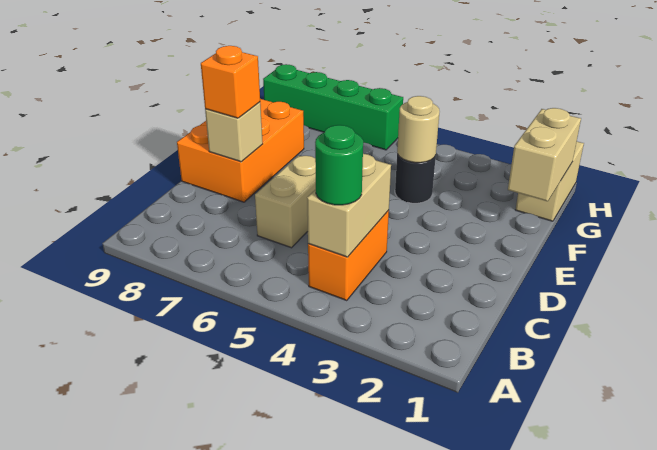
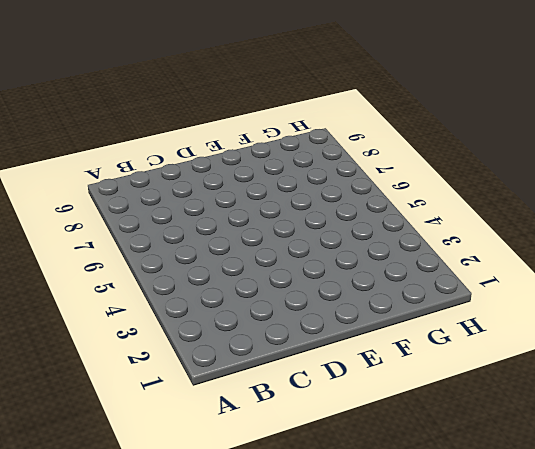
none -> orange brick B4:C4 level 1
none -> tan brick C6:D6 level 1
none -> orange brick D8:F9 level 1

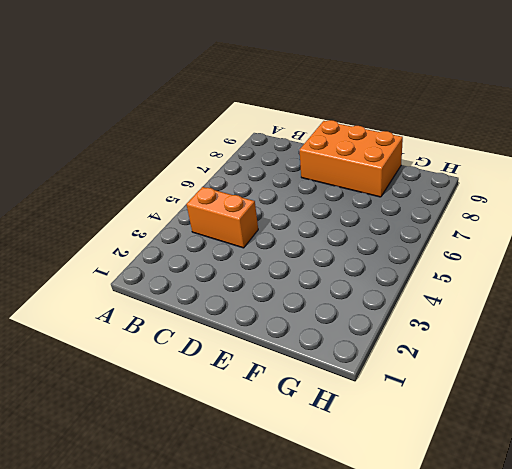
none -> tan brick C6:D6 level 1
none -> black round brick F4 level 1
none -> tan brick G1:H1 level 1

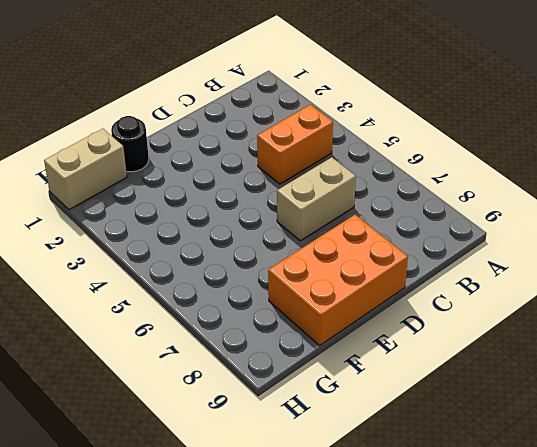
black round brick F1 level 1 -> black round brick F4 level 1
none -> green brick H6:H9 level 1
none -> tan brick B4:C4 level 2
none -> tan brick D8 level 2

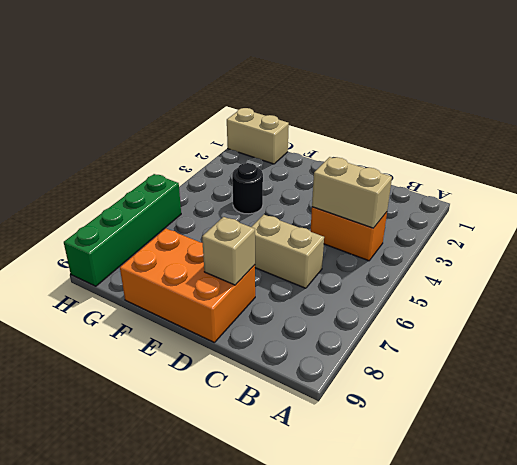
none -> tan brick F1:G1 level 2
none -> tan round brick F4 level 2
none -> green round brick B4 level 3

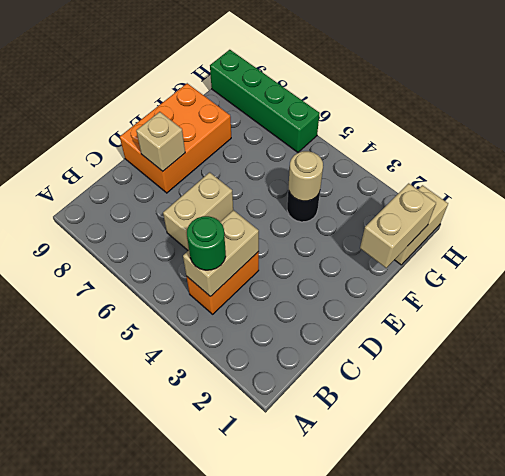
none -> orange brick D8 level 3

